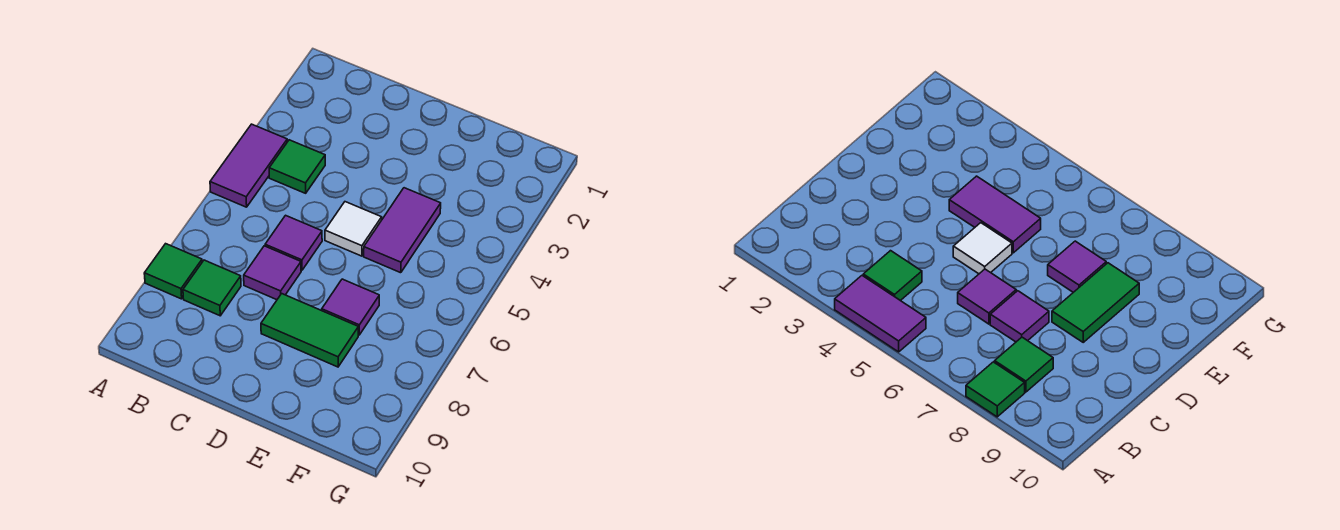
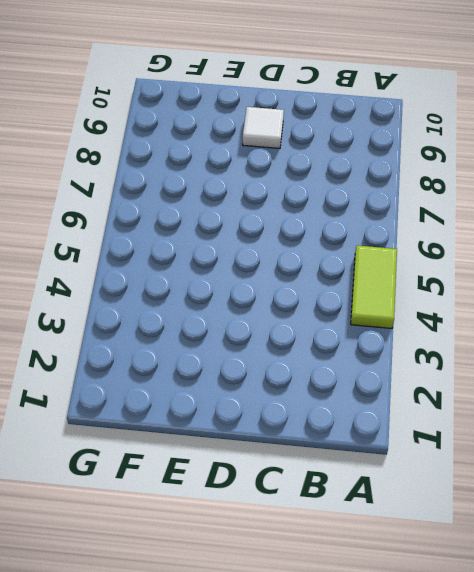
lime tile A4:A5 level 1 -> purple tile A4:A5 level 1
white tile D9 level 1 -> white tile D5 level 1
none -> green tile A8 level 1
none -> green tile B4 level 1

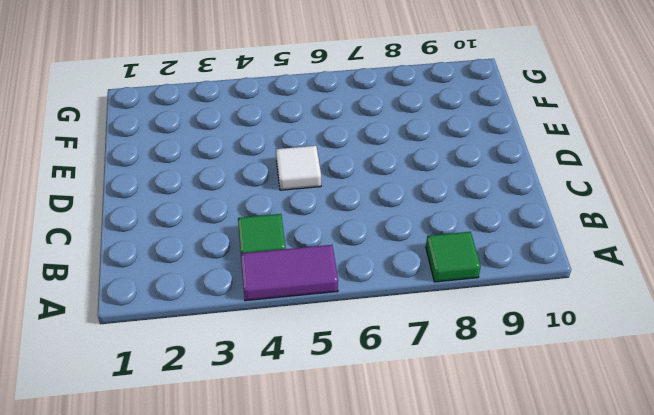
none -> green tile B8 level 1
none -> purple tile C6 level 1

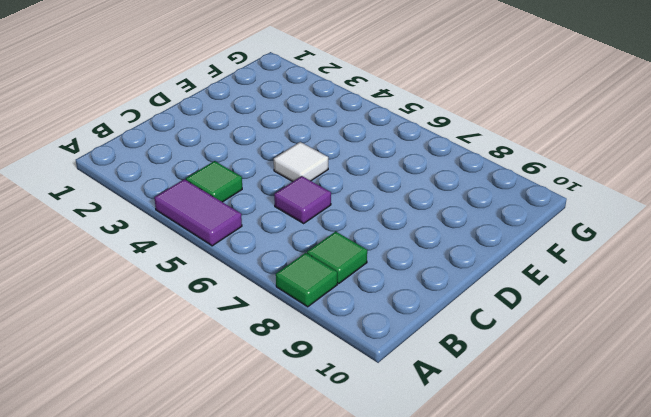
none -> purple tile C7 level 1
none -> green tile D8:E8 level 1

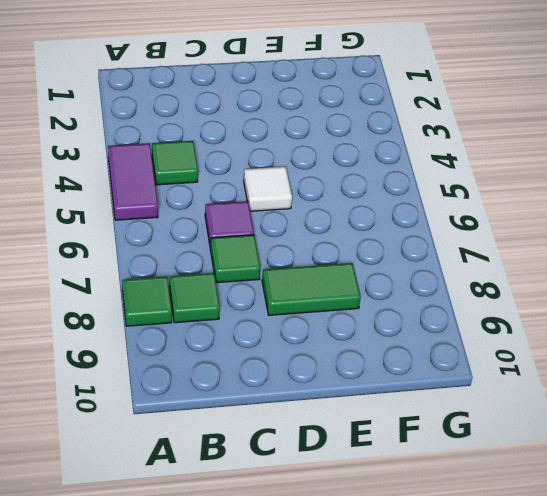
green tile C7 level 1 -> purple tile C7 level 1
none -> purple tile E4:E5 level 1
none -> purple tile E7 level 1

